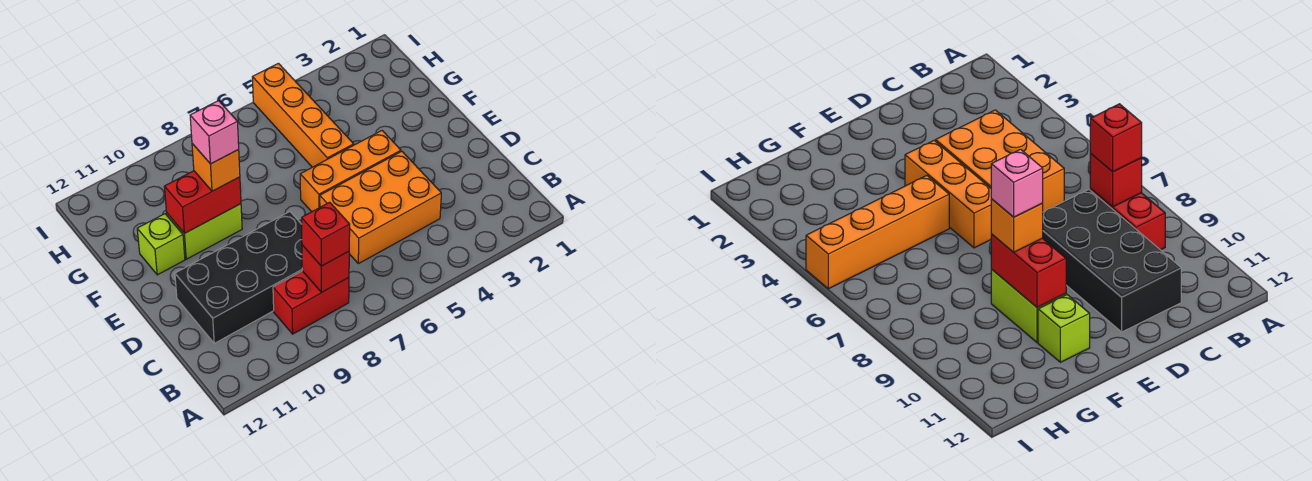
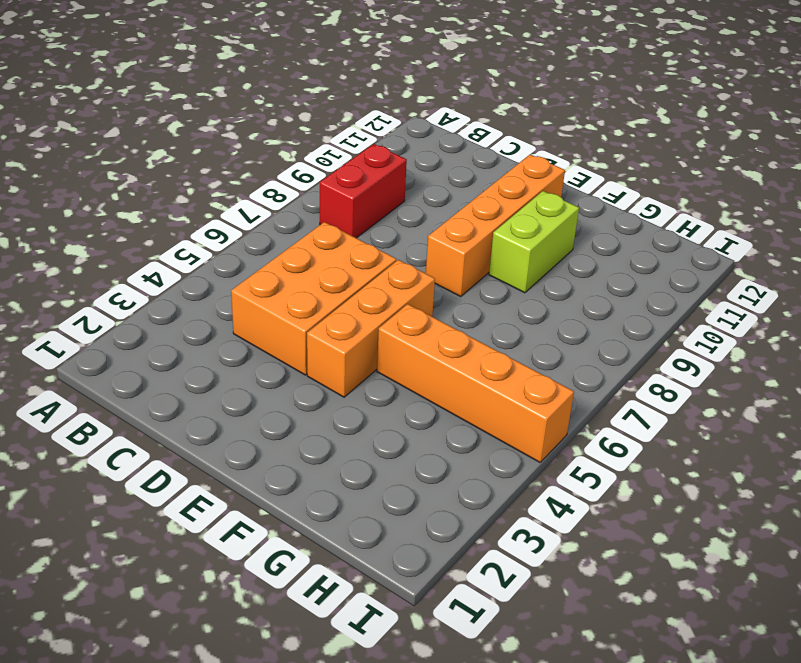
orange brick E8:E11 level 1 -> none
none -> black brick C8:D11 level 1
none -> lime brick F11 level 1
none -> red brick B8 level 2

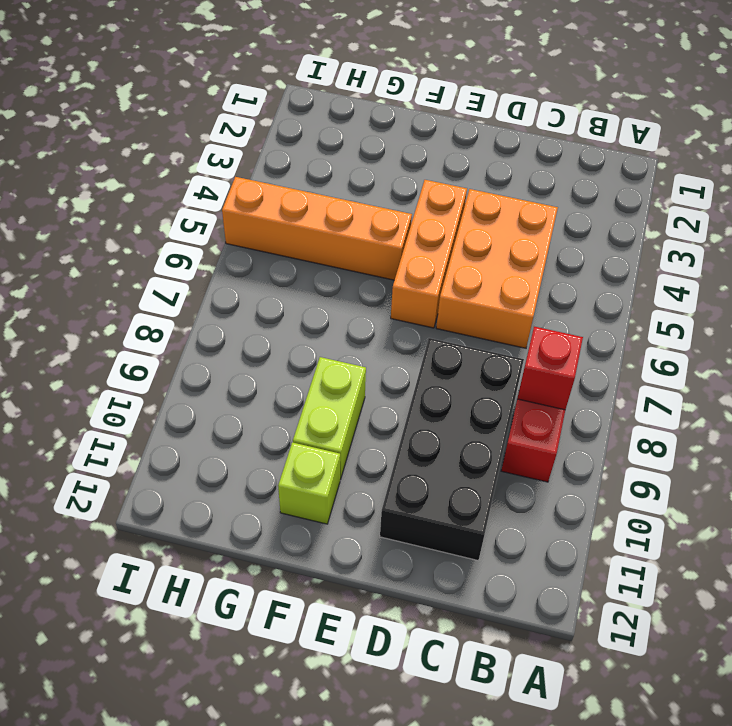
none -> red brick F9:F10 level 2
none -> red brick B8 level 3
none -> orange brick F9 level 3

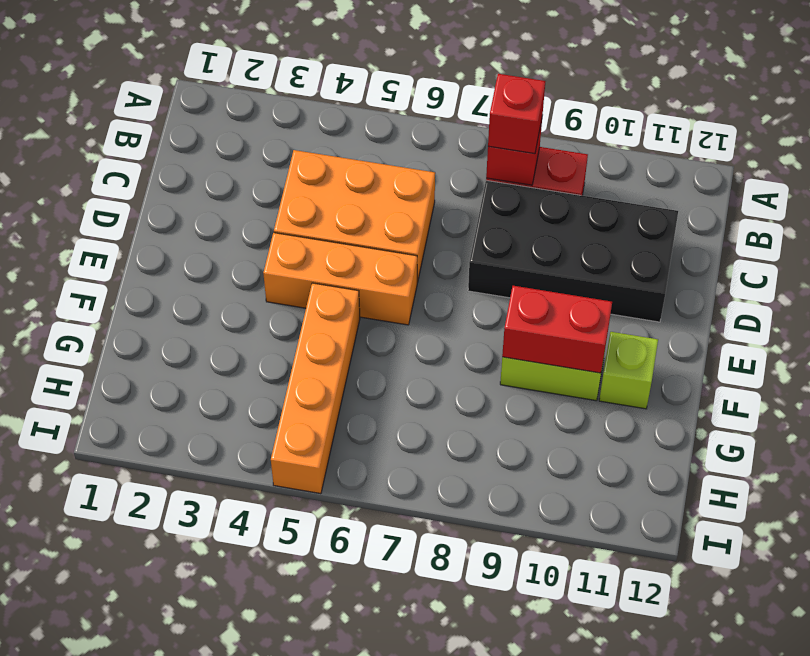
none -> orange brick F9 level 3
none -> pink brick F9 level 4

